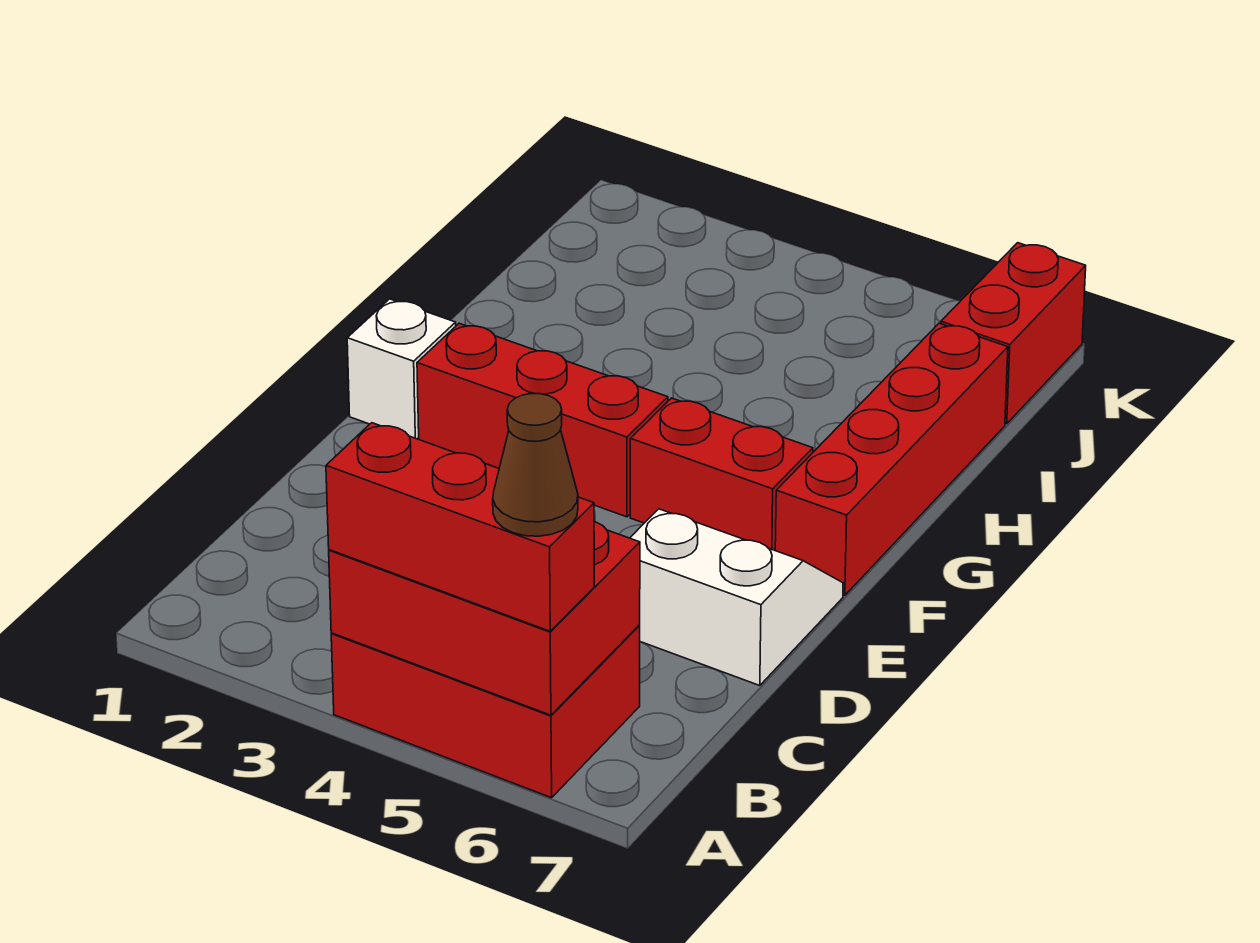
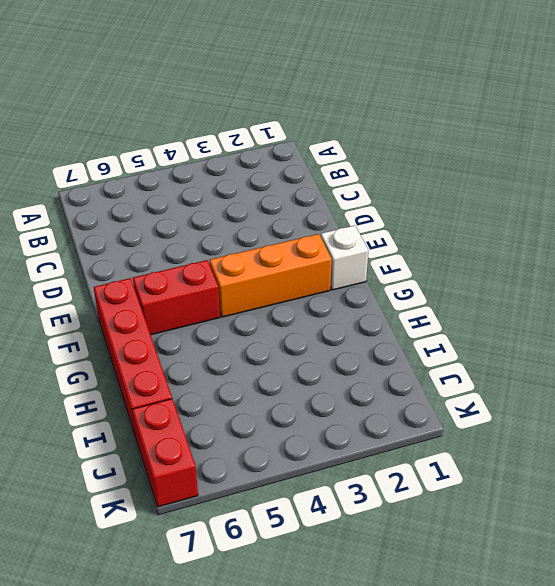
orange brick F2:F4 level 1 -> red brick F2:F4 level 1
none -> red brick A4:B6 level 1
none -> white slope D6:E7 level 1 top D

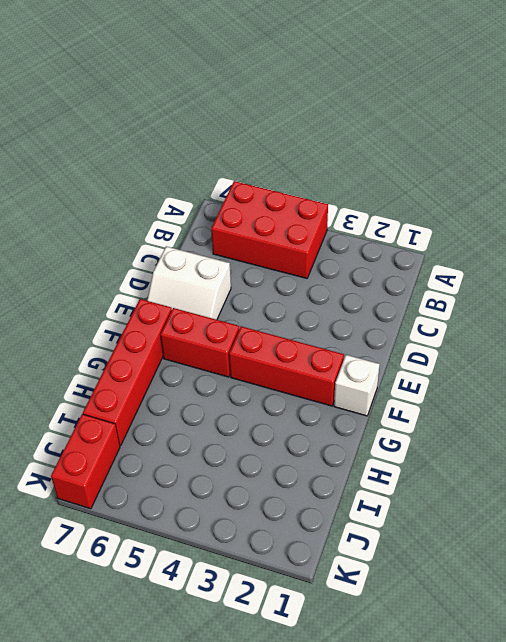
none -> red brick A4:B6 level 2
none -> red brick A4:A6 level 3

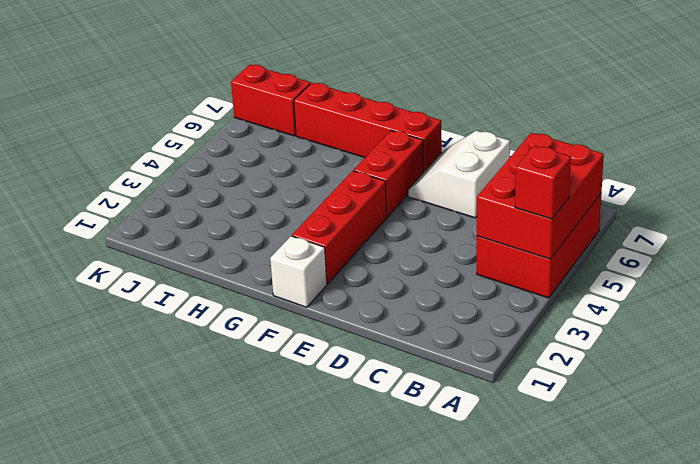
red brick A4 level 3 -> red brick A4:A6 level 3
none -> brown cone A6 level 4

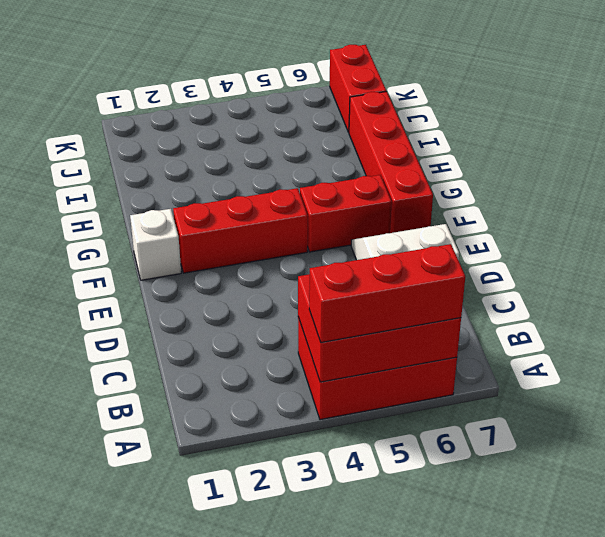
none -> brown cone A6 level 4

